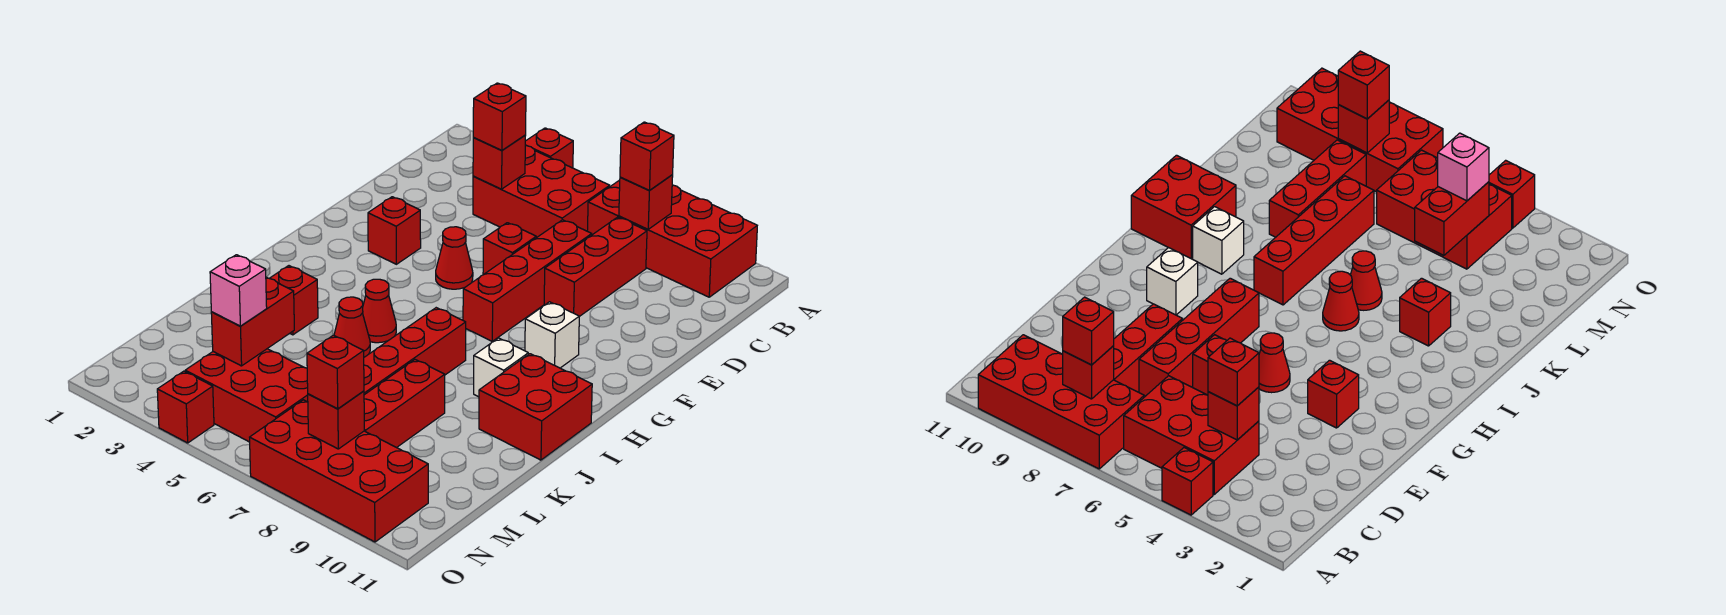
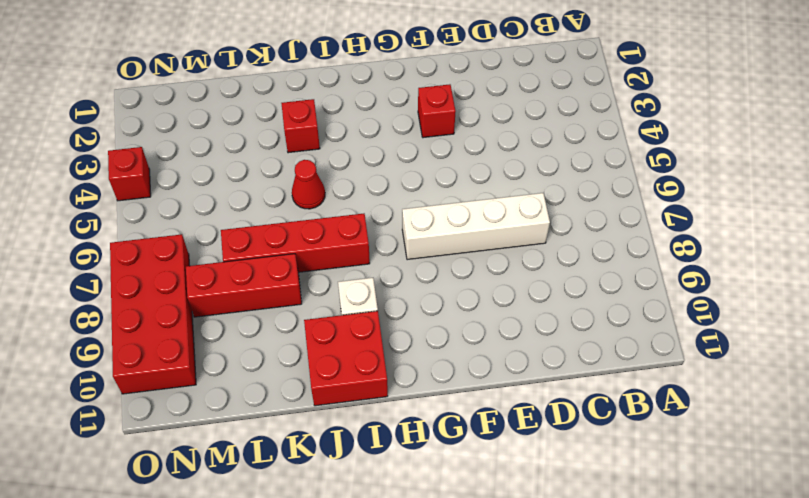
white brick D7:G7 level 1 -> red brick D7:G7 level 1
none -> red brick A4 level 1
none -> red brick A7:B10 level 1
none -> red brick B4:C6 level 1

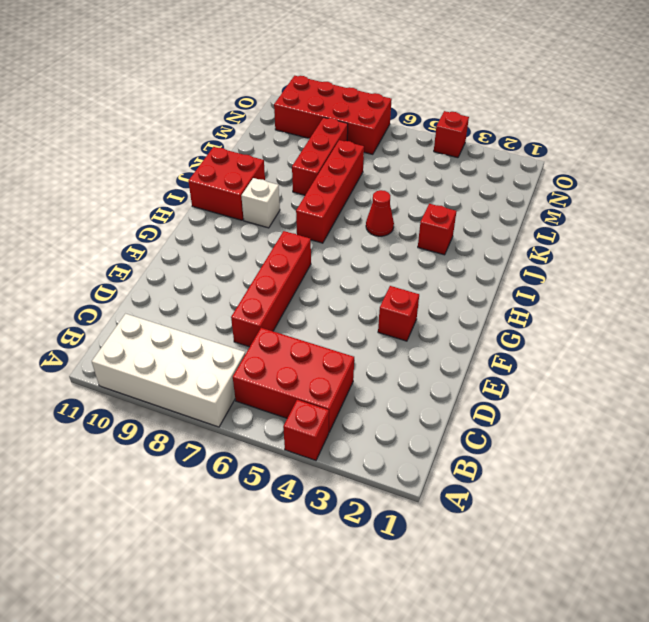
white brick A7:B10 level 1 -> red brick A7:B10 level 1
none -> red brick C8:E8 level 1
none -> red brick E6 level 1
none -> red cone F5 level 1

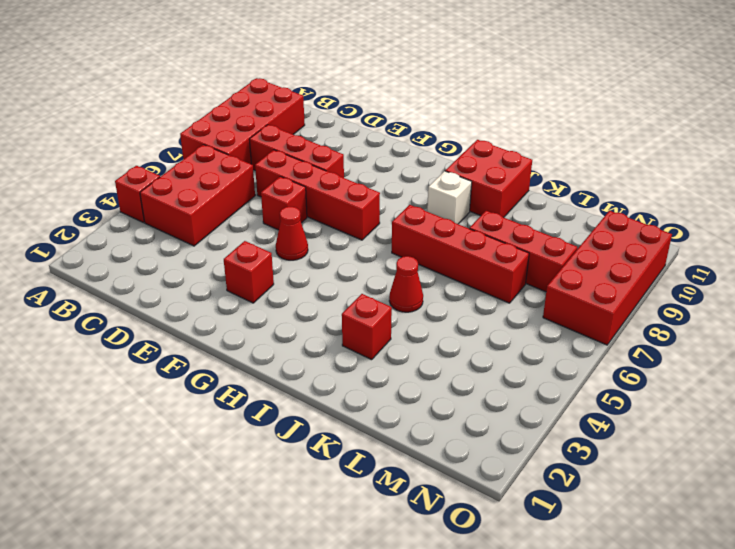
none -> white brick G9 level 1
none -> red cone I5 level 1
none -> red brick M4:N6 level 1

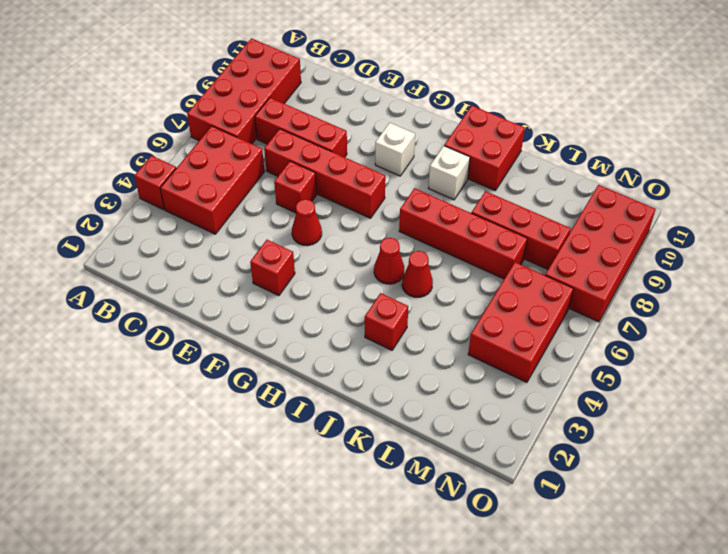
none -> red brick O4 level 1
none -> red brick B8 level 2
none -> red brick C4 level 2

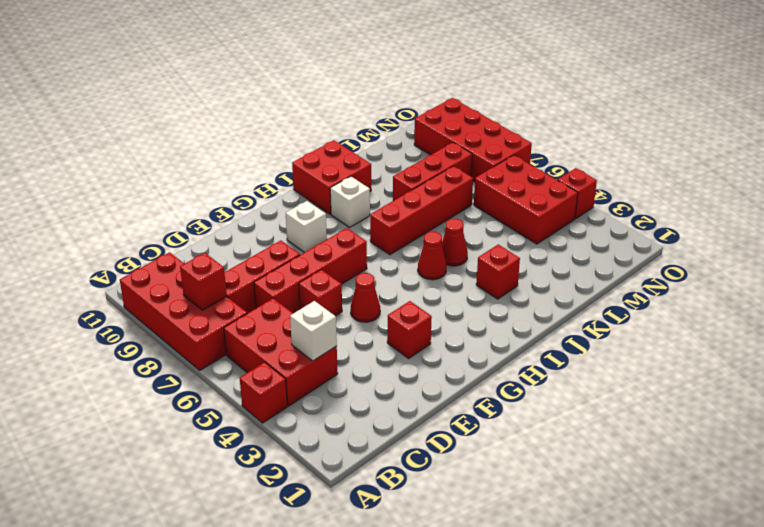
white brick C4 level 2 -> red brick C4 level 2
none -> red brick L4:M4 level 2
none -> red brick N8 level 2
none -> red brick B8 level 3

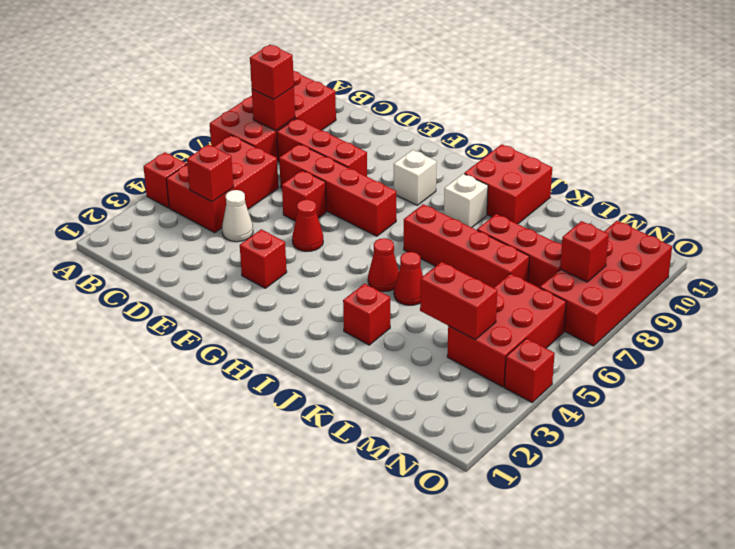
white cone D4 level 1 -> none
none -> red brick C4 level 3
none -> pink brick M4 level 3
none -> red brick N8 level 3

